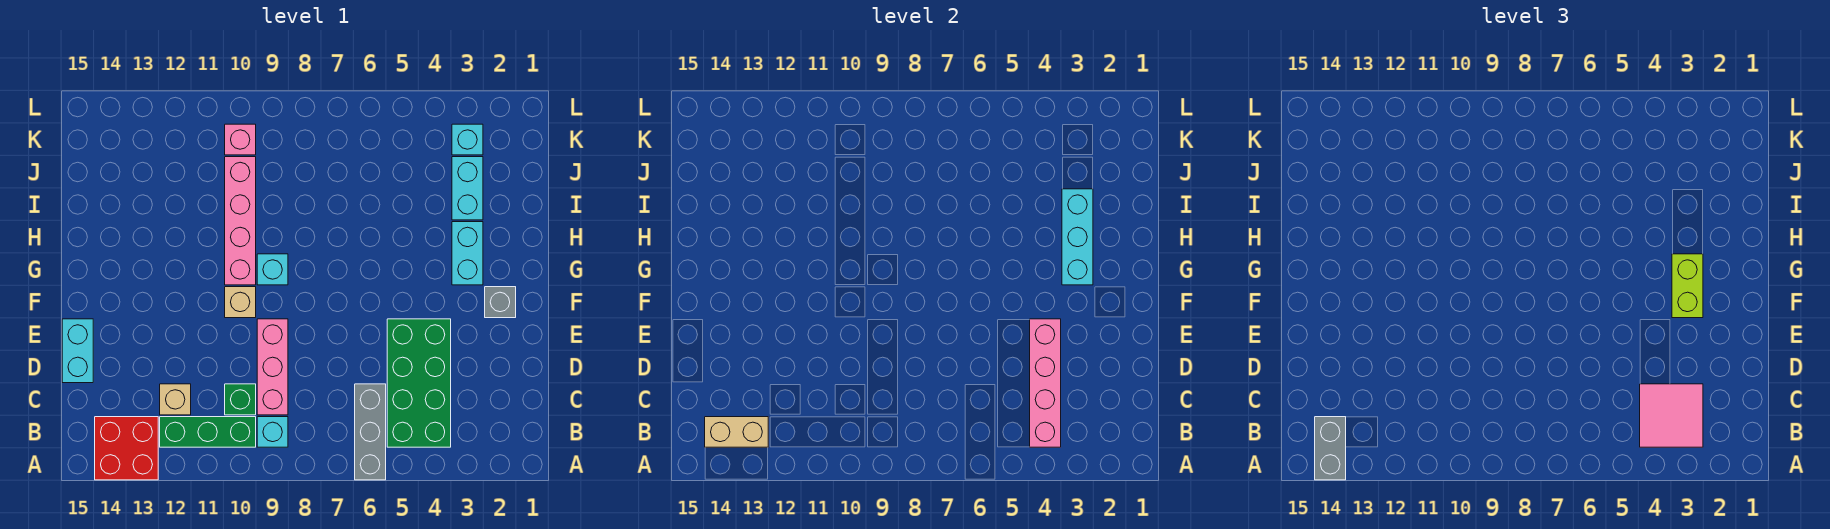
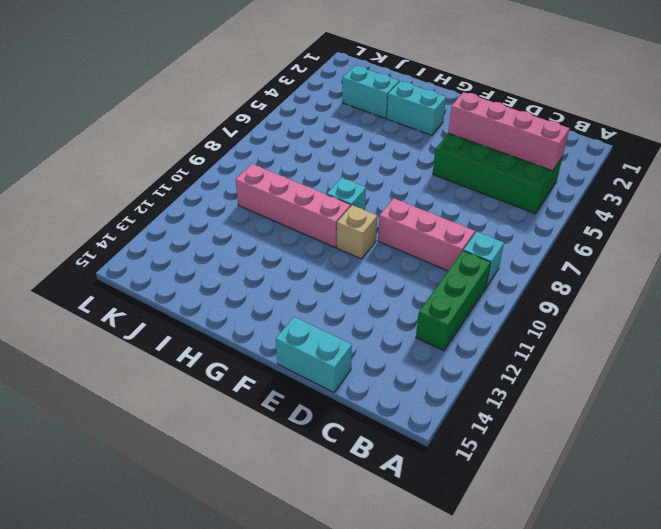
none -> grey brick A6:C6 level 1
none -> red brick A13:B14 level 1
none -> green brick C10 level 1

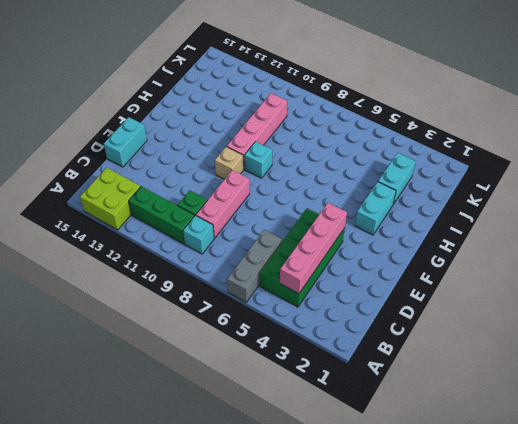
lime brick A13:B14 level 1 -> red brick A13:B14 level 1
none -> tan brick C12 level 1
none -> grey brick F2 level 1
none -> cyan brick K3 level 1

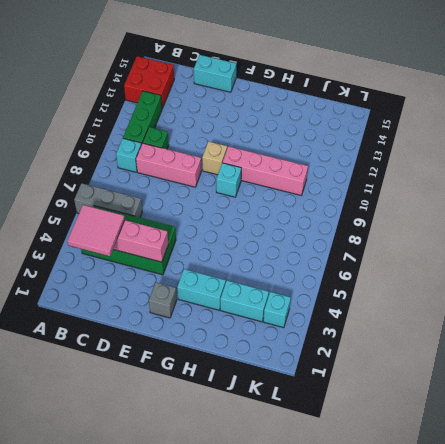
none -> tan brick C12 level 1
none -> pink brick K10 level 1
none -> tan brick B13:B14 level 2

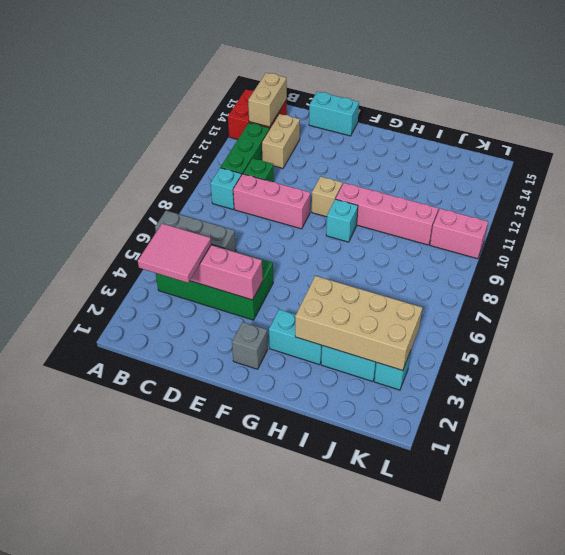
tan brick C12:C13 level 1 -> tan brick C12 level 1
tan brick H3:K4 level 2 -> cyan brick G3:I3 level 2
pink brick K10:L10 level 1 -> pink brick K10 level 1
none -> grey brick A14:B14 level 3
none -> lime brick F3:G3 level 3

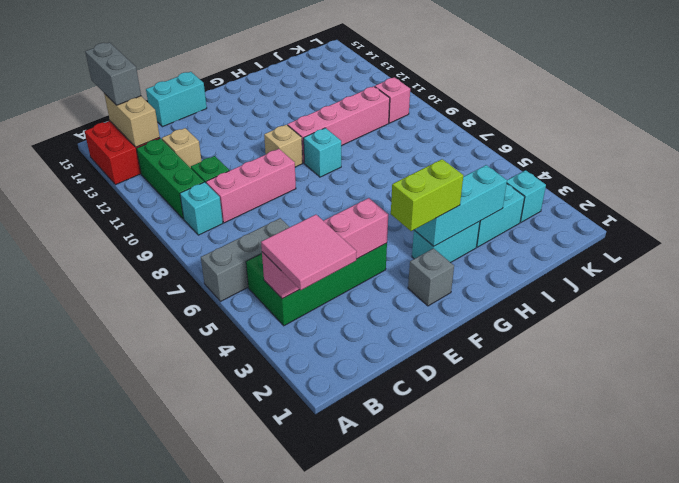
grey brick B14:B15 level 3 -> grey brick A14:B14 level 3

